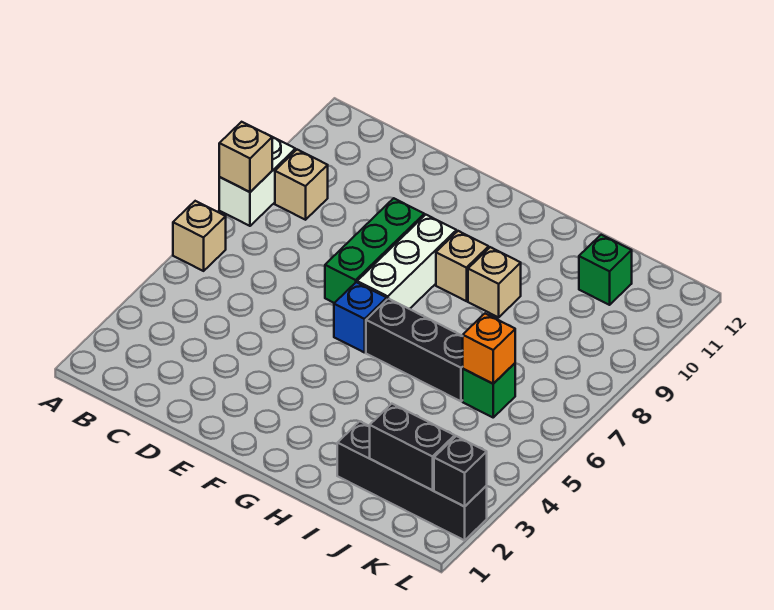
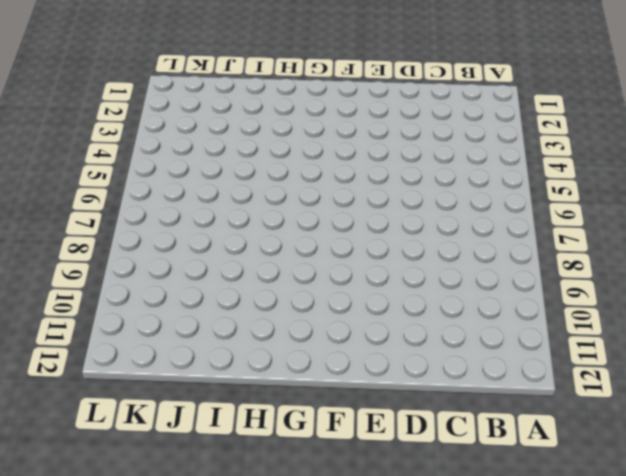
none -> tan brick A6 level 1
none -> white brick A8:A9 level 1
none -> tan brick B9 level 1

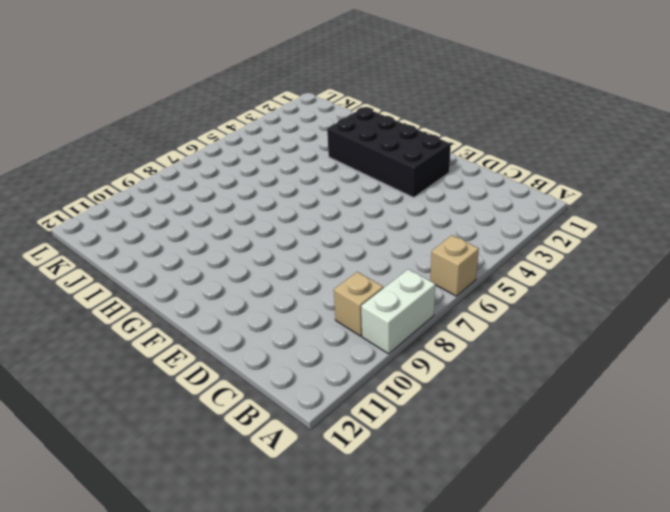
black brick E2:H3 level 1 -> none
none -> green brick E7:E9 level 1
none -> blue brick F6 level 1
none -> white brick F7:F9 level 1

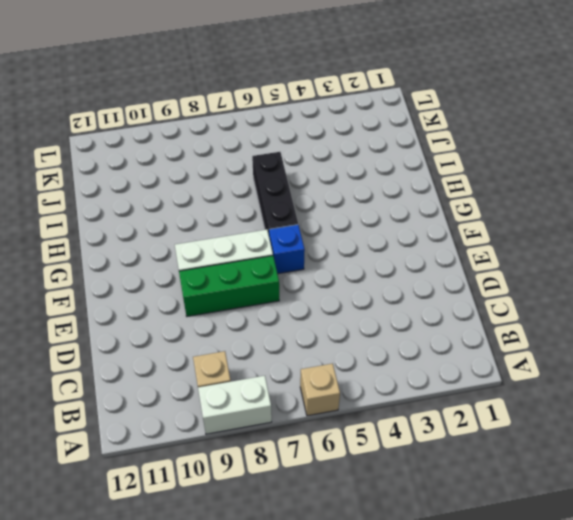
none -> tan brick G9 level 1
none -> tan brick H9 level 1
none -> black brick I2:L2 level 1

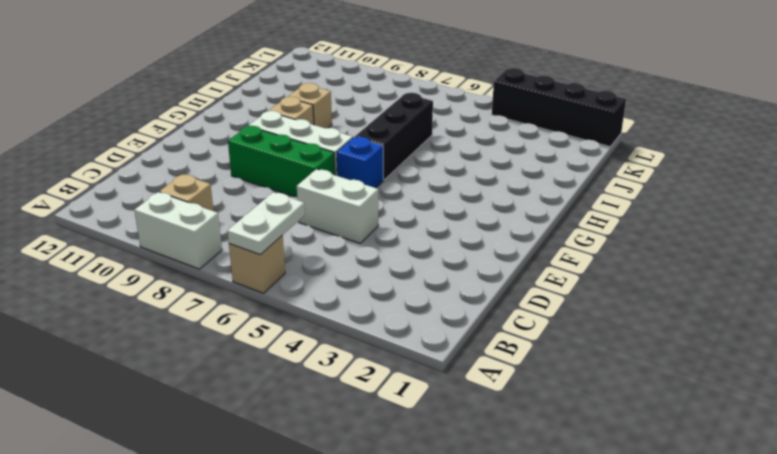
white plate A6:B6 level 2 -> none
white brick D5:D6 level 1 -> none
black brick L1:L4 level 1 -> black brick I2:L2 level 1
none -> green brick J6 level 1
none -> green brick J11 level 1
none -> tan brick A8 level 2

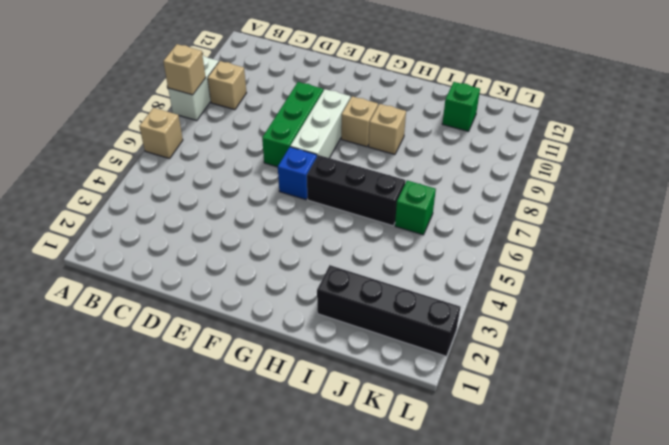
none -> black brick J2:K2 level 2
none -> orange brick J6 level 2
none -> black brick L2 level 2

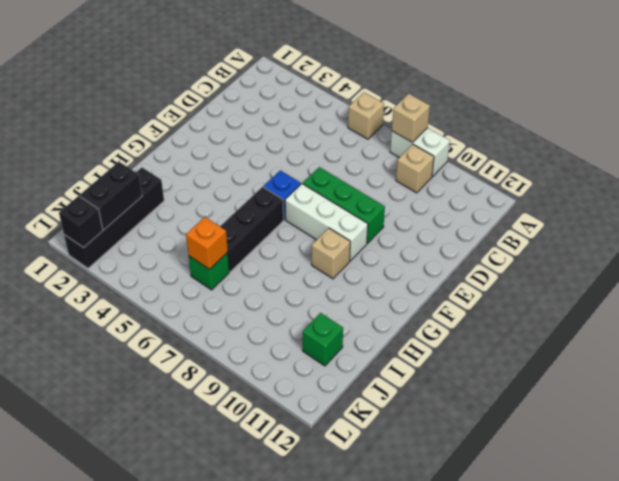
none -> tan brick H9 level 1

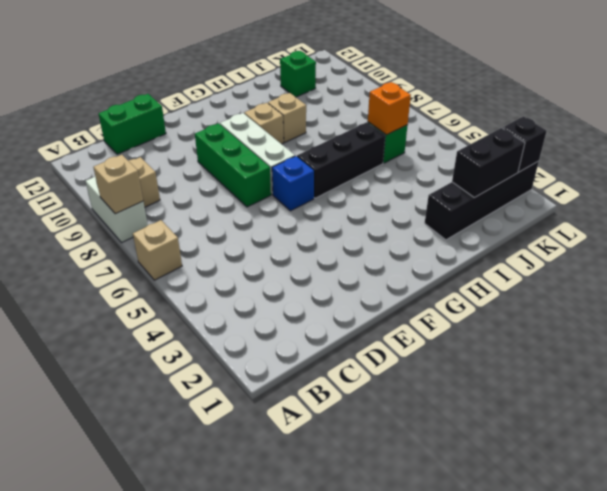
green brick C12:D12 level 1 -> none

